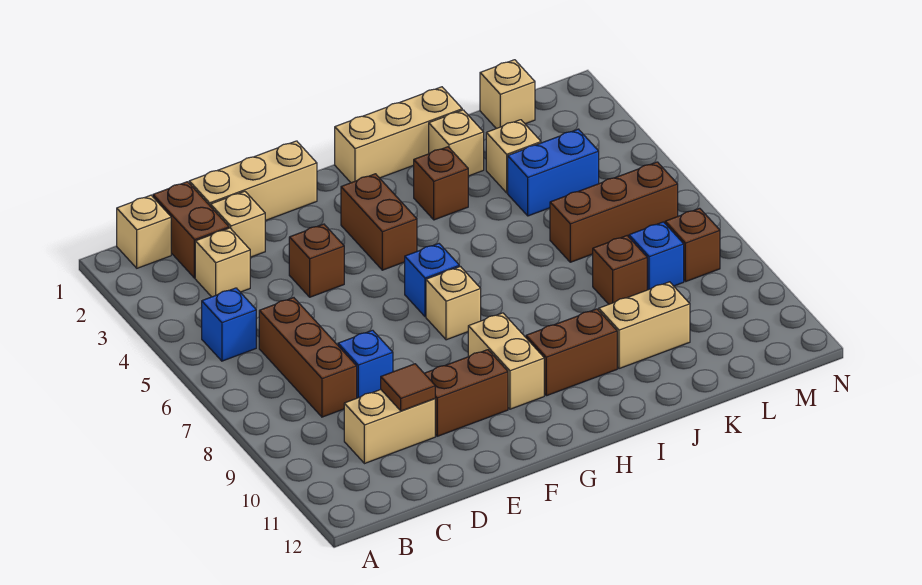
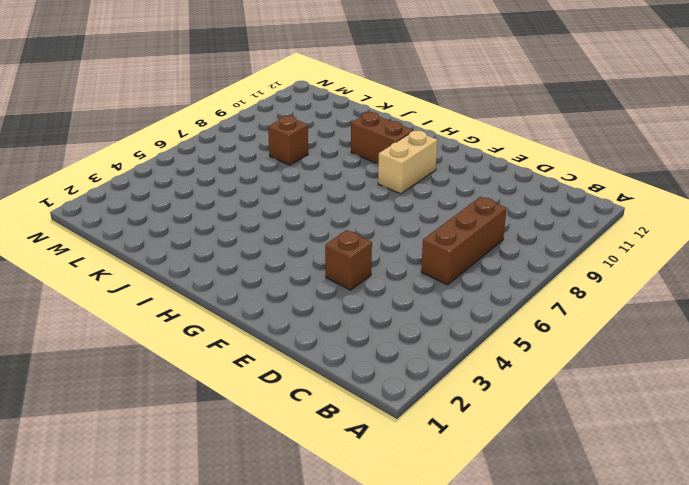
none -> tan brick B1 level 1
none -> blue brick B5 level 1
none -> brown brick C1:C2 level 1

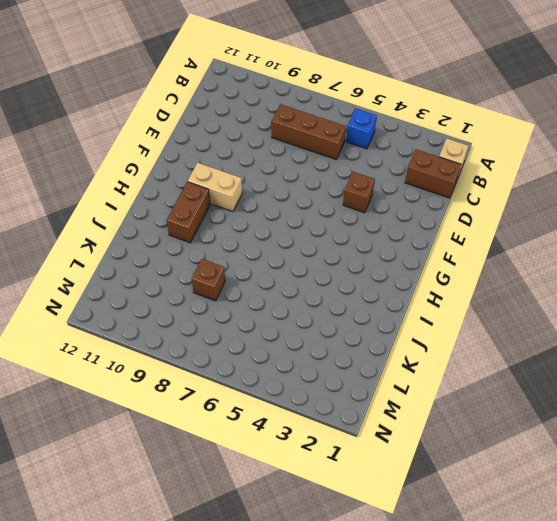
none -> tan brick C3 level 1
none -> tan brick C10:D10 level 1
none -> tan brick D1:F1 level 1

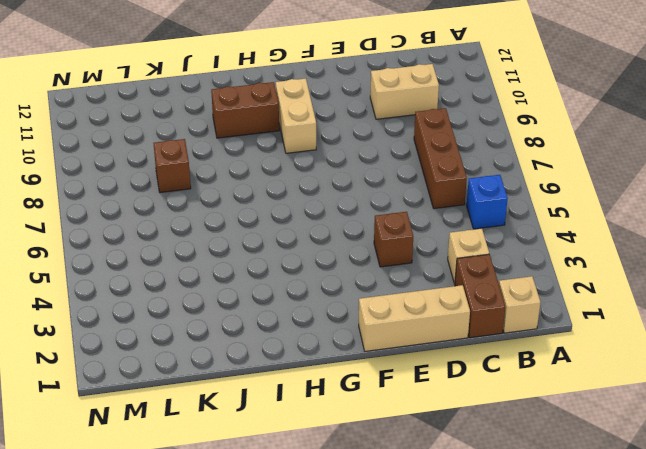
none -> tan brick D2 level 1
none -> blue brick D8 level 1
none -> brown brick E10:F10 level 1

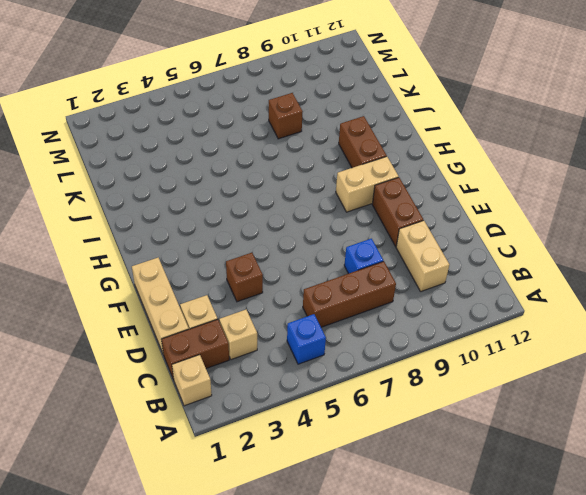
none -> brown brick G3:G4 level 1
none -> blue brick G6 level 1
none -> tan brick G7 level 1

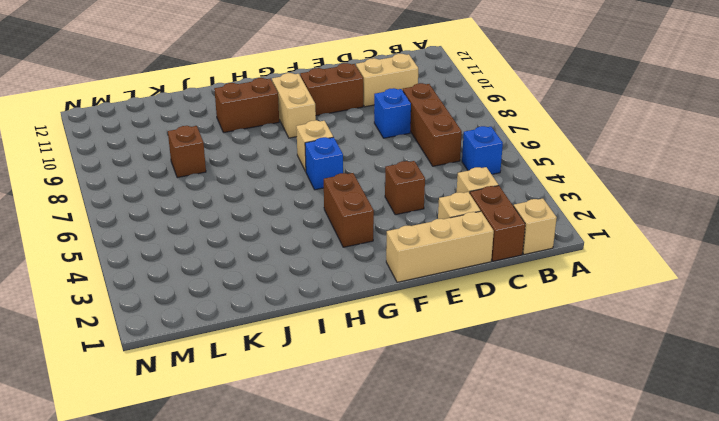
none -> tan brick H1:J1 level 1
none -> brown brick I3 level 1
none -> tan brick J2 level 1

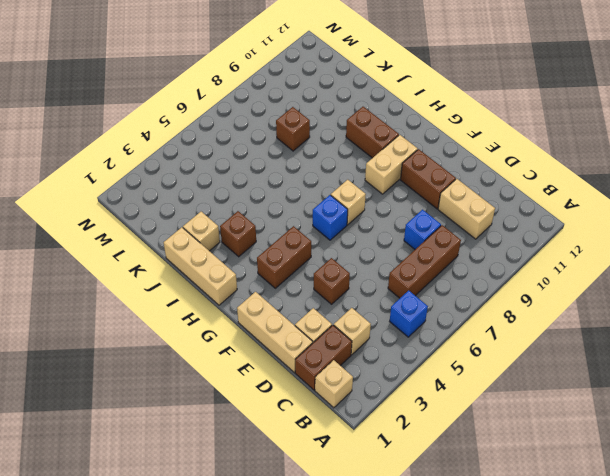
none -> tan brick J10:K10 level 1
none -> tan brick K3 level 1
none -> blue brick K4:L4 level 1

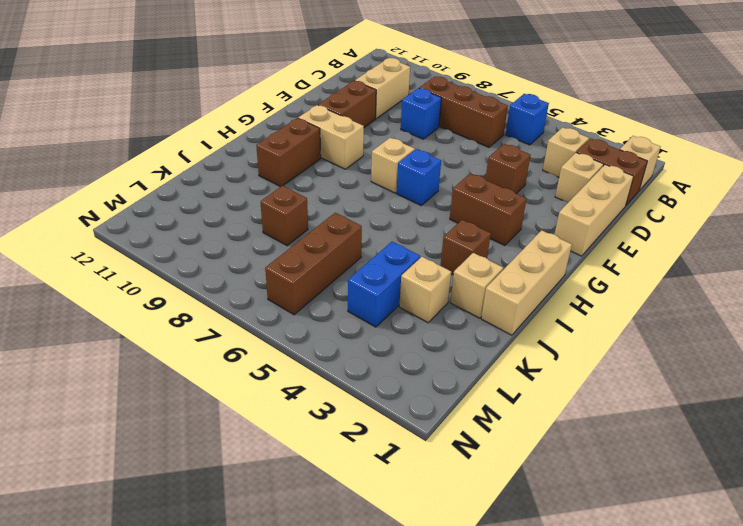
none -> tan brick J10:K10 level 1
none -> tan brick L1 level 1
none -> blue brick L8 level 1

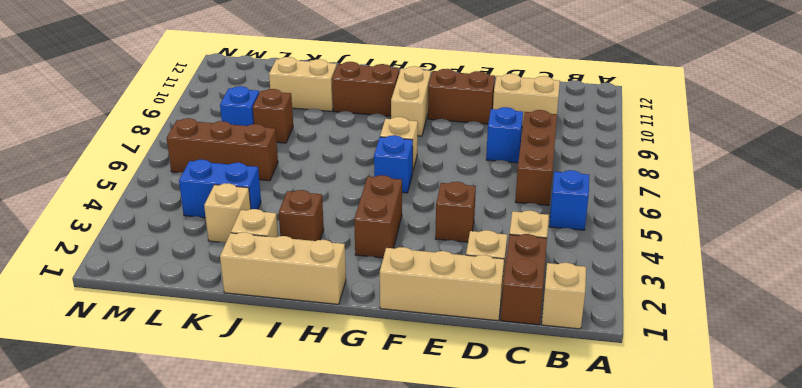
none -> tan brick L1 level 1
none -> brown brick M8 level 1
none -> brown tile D10 level 2

